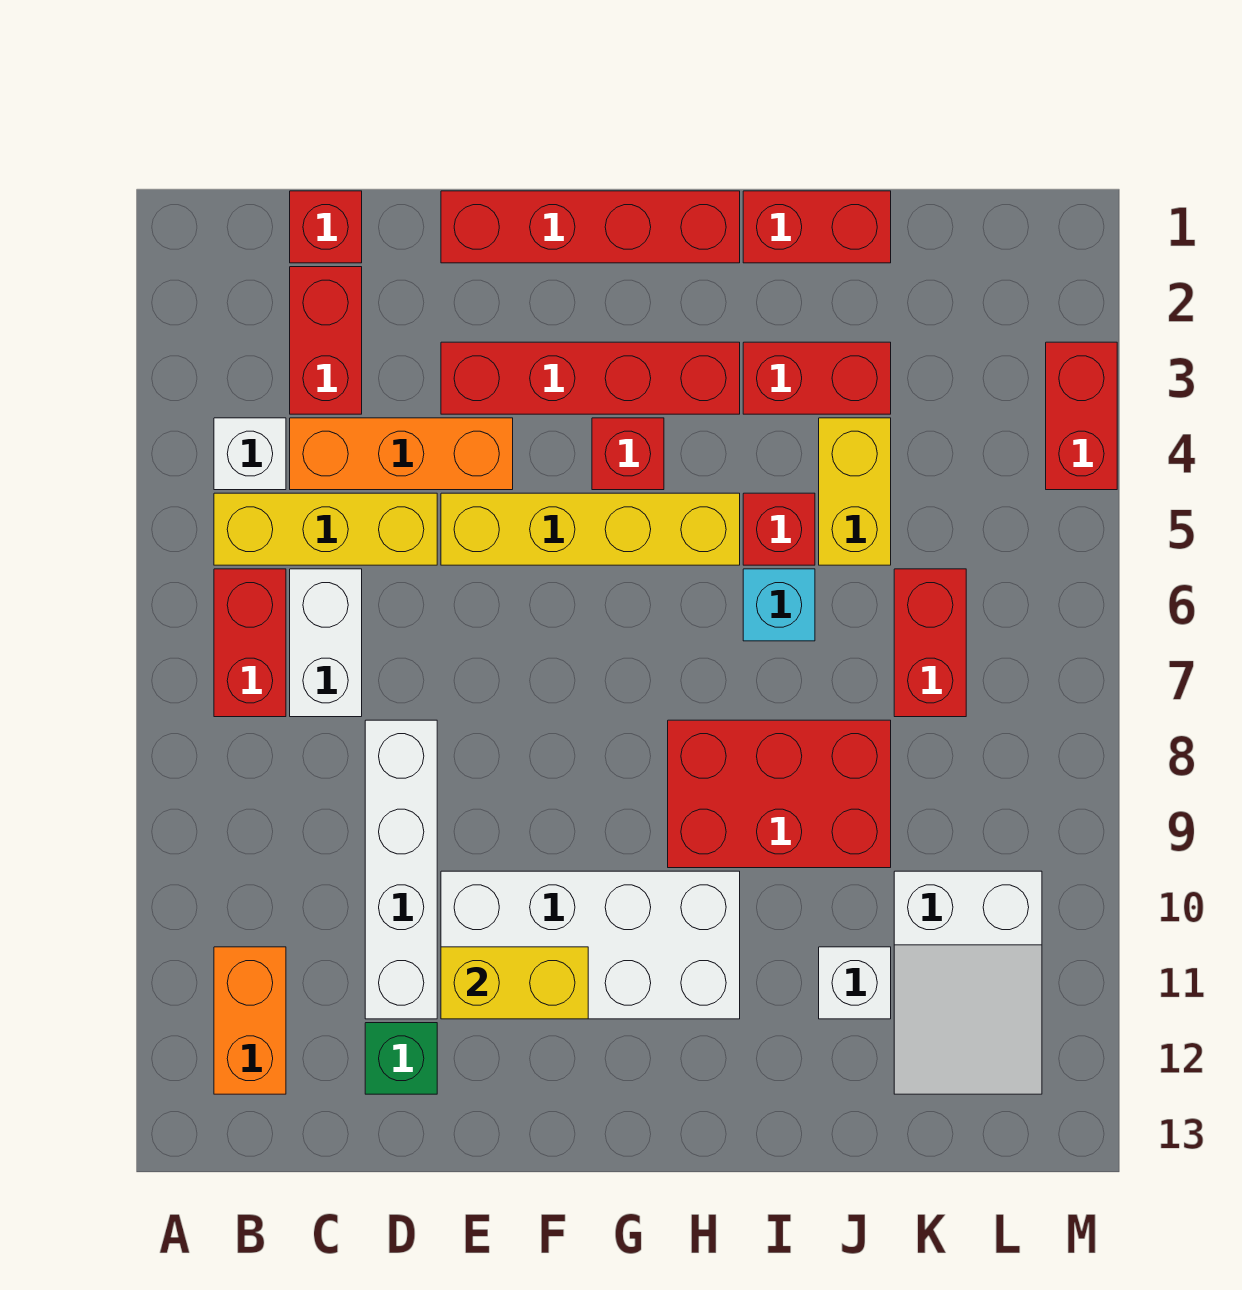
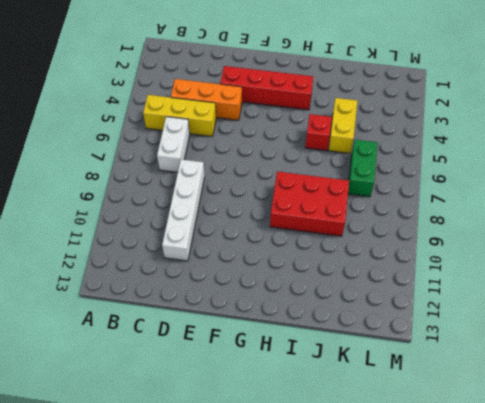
green brick K6:K7 level 1 -> red brick K6:K7 level 1
none -> white brick B4 level 1
none -> red brick B6:B7 level 1
none -> orange brick B11:B12 level 1

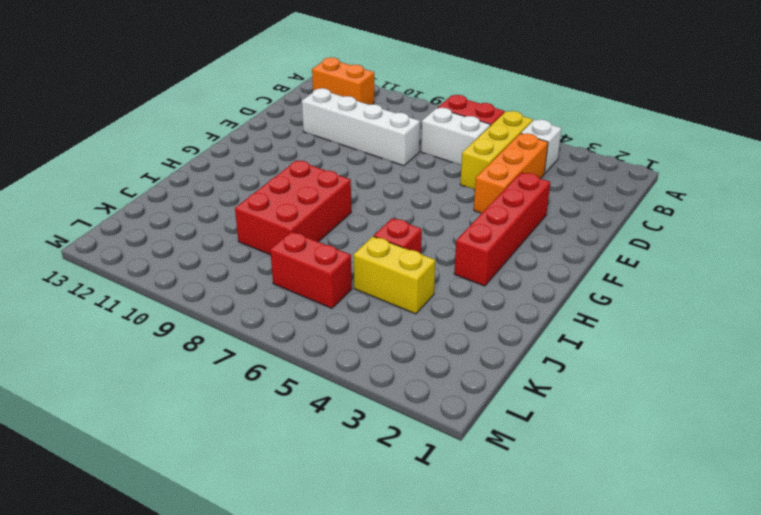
none -> red brick C1 level 1
none -> red brick C2:C3 level 1
none -> green brick D12 level 1

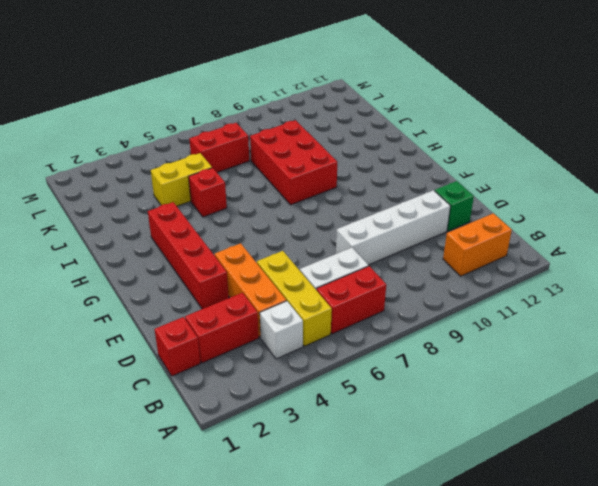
none -> red brick E1:H1 level 1
none -> yellow brick E5:H5 level 1
none -> white brick E10:H11 level 1

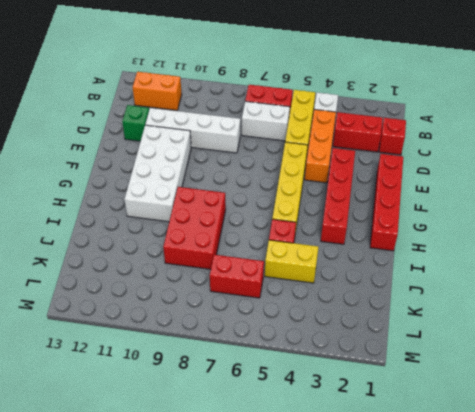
none -> red brick G4 level 1
none -> red brick I1:J1 level 1
none -> red brick I3:J3 level 1

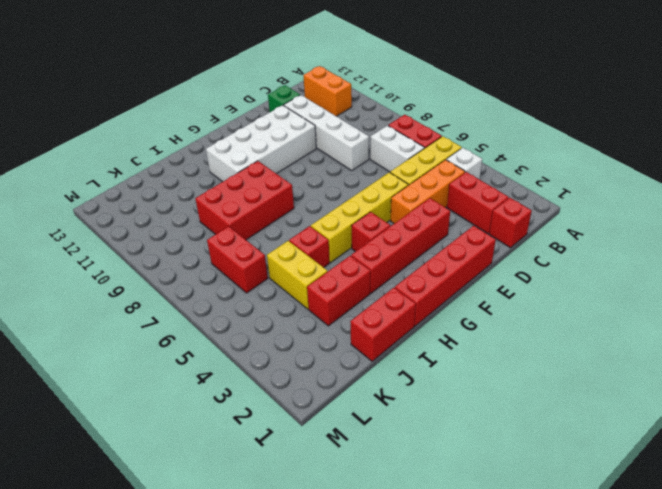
none -> cyan brick I6 level 1
none -> white brick J11 level 1
none -> white slope K10:L12 level 1 top 10

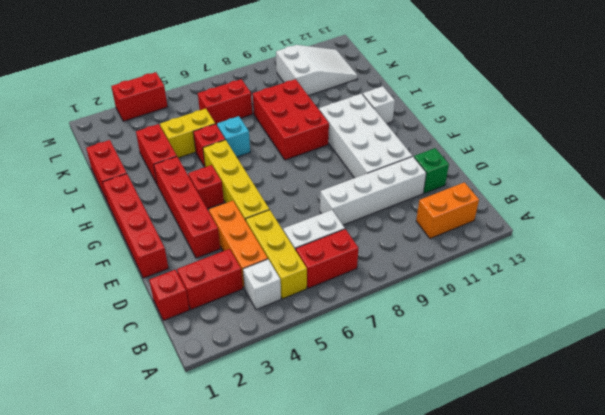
white brick H12 level 1 -> white brick J11 level 1
none -> yellow brick E11:F11 level 2

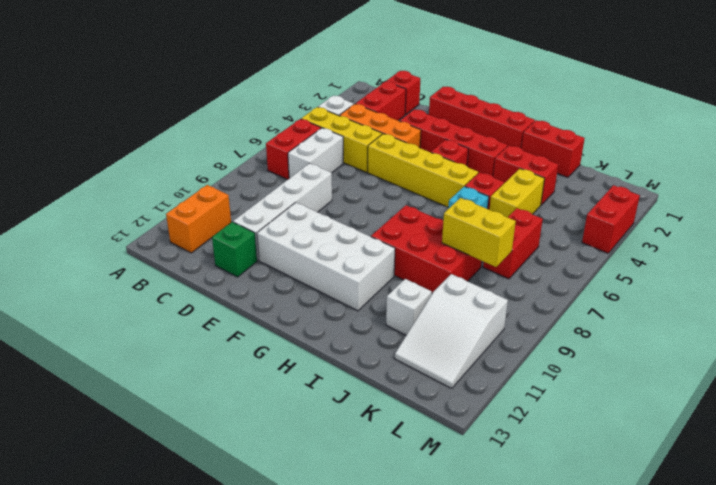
yellow brick J8:K8 level 2 -> yellow brick E11:F11 level 2

